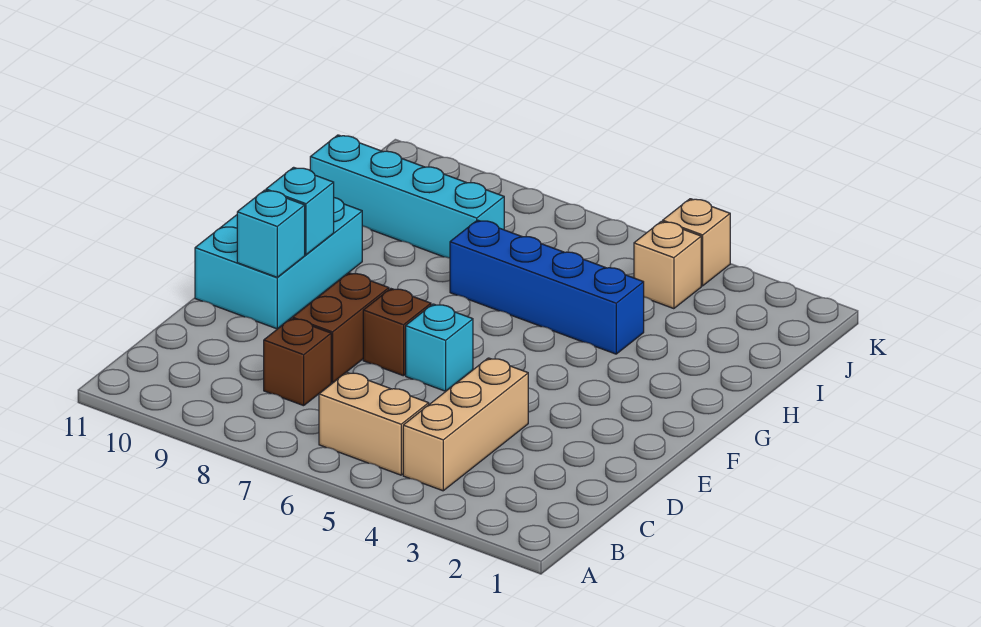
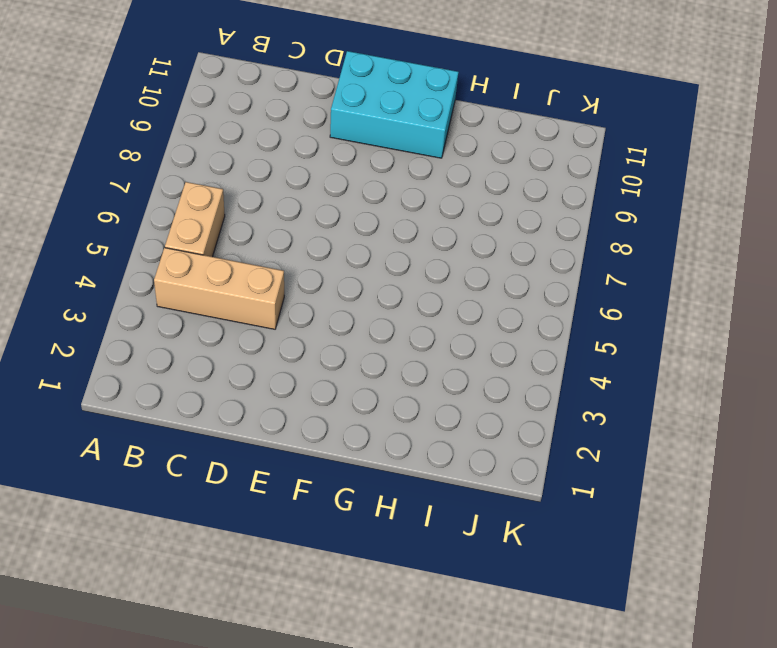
none -> brown brick C8 level 1
none -> brown brick D8:E8 level 1
none -> cyan brick E6 level 1

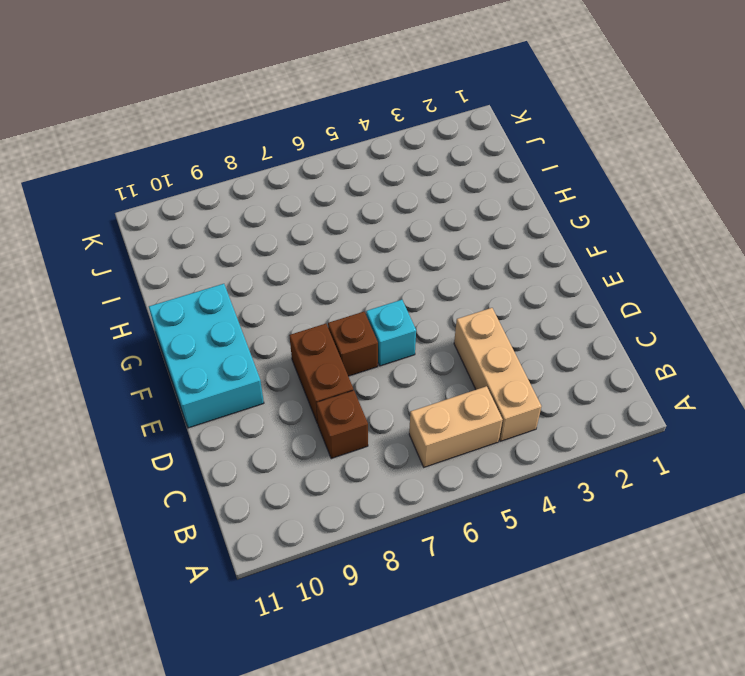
none -> blue brick H4:H7 level 1
none -> cyan brick I8:I11 level 1
none -> tan brick J4 level 1

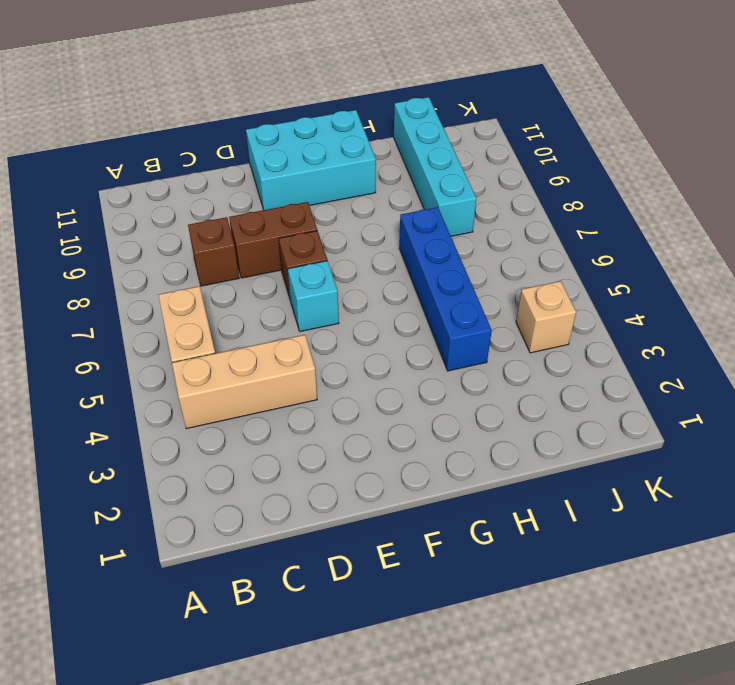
none -> tan brick K4 level 1
none -> cyan brick E10 level 2
none -> cyan brick F10 level 2

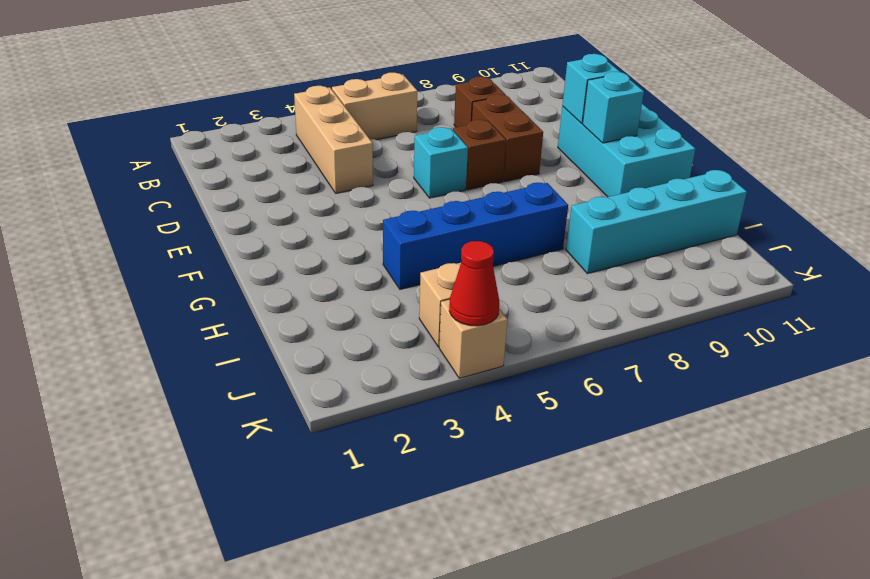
red cone K4 level 2 -> none

